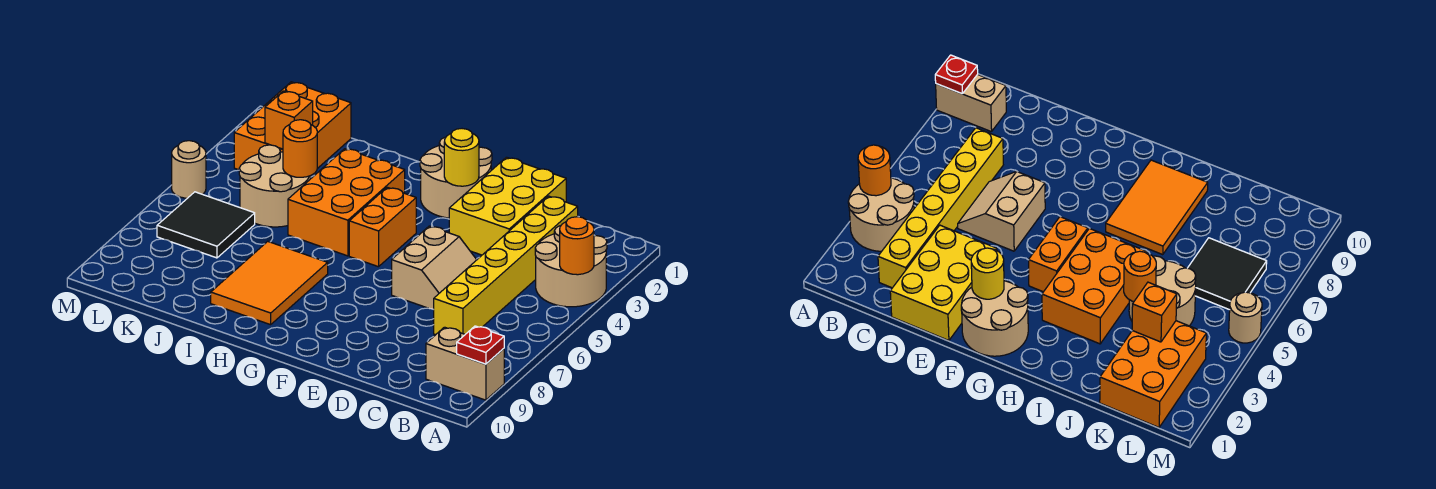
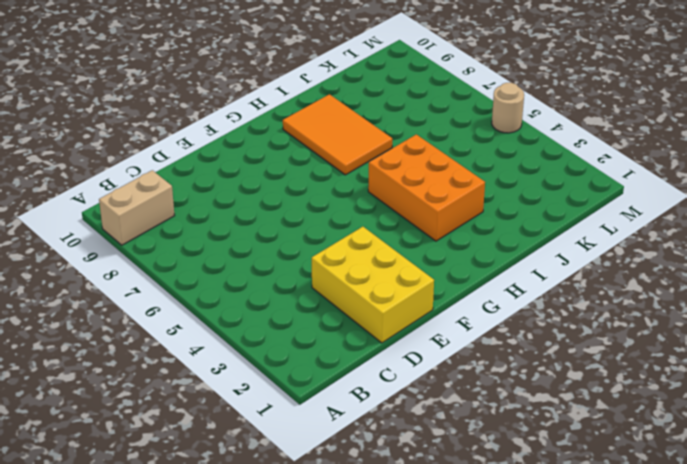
none -> tan round brick A3:B4 level 1
none -> yellow brick C2:C7 level 1
none -> tan slope D5:E6 level 1 top E

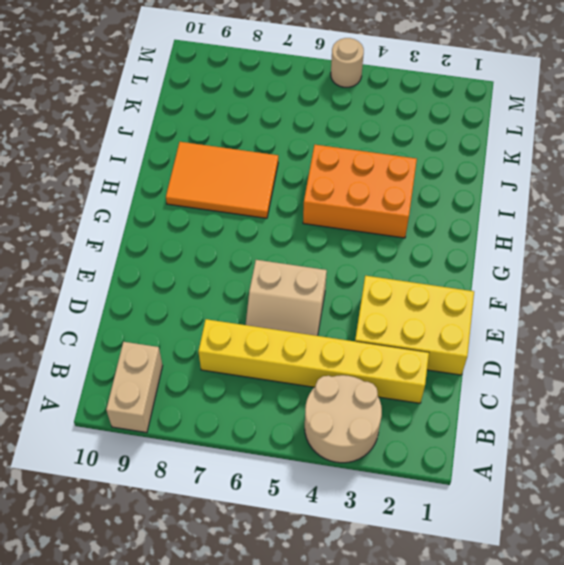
none -> tan round brick F1:G2 level 1
none -> orange brick G4:G5 level 1
none -> tan round brick J4:K5 level 1

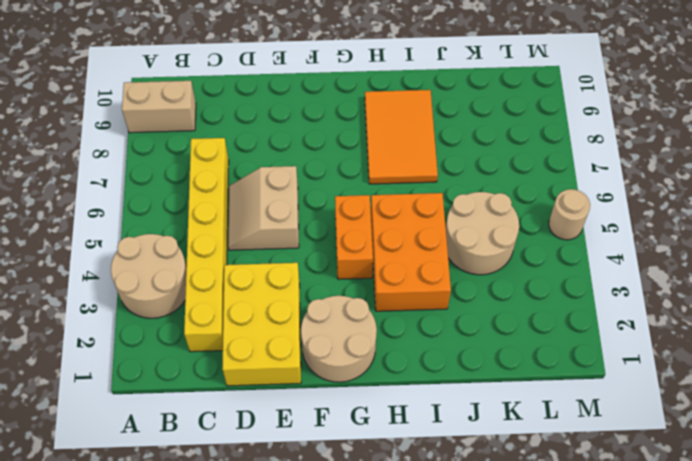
none -> orange brick K1:L3 level 1
none -> black tile K6:L7 level 1
none -> orange round brick A4 level 2

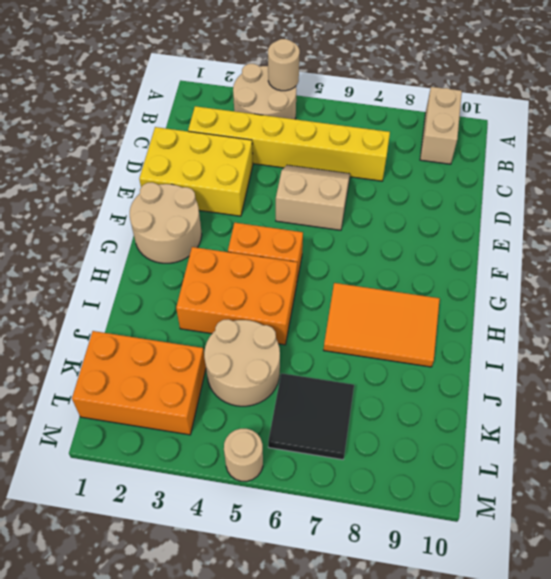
tan round brick A4 level 2 -> orange round brick A4 level 2
none -> red plate A9 level 2
none -> yellow round brick F2 level 2
none -> orange round brick J4 level 2

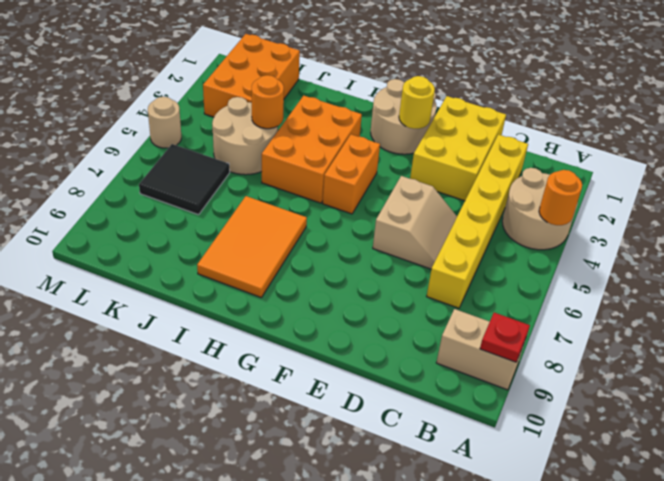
none -> orange brick K3 level 2

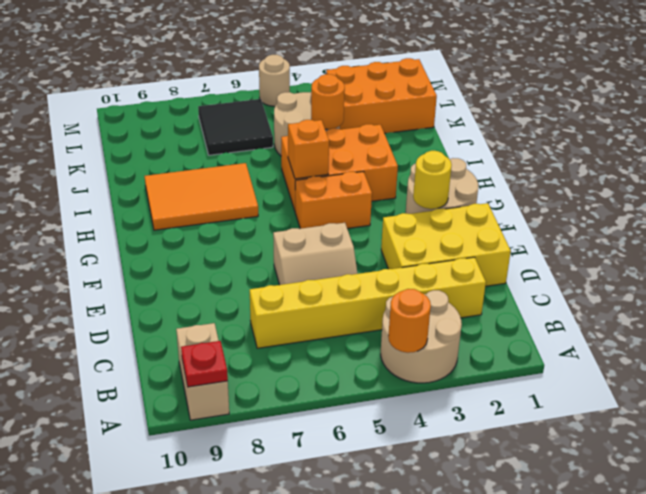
orange brick H5 level 2 -> orange brick K3 level 2

